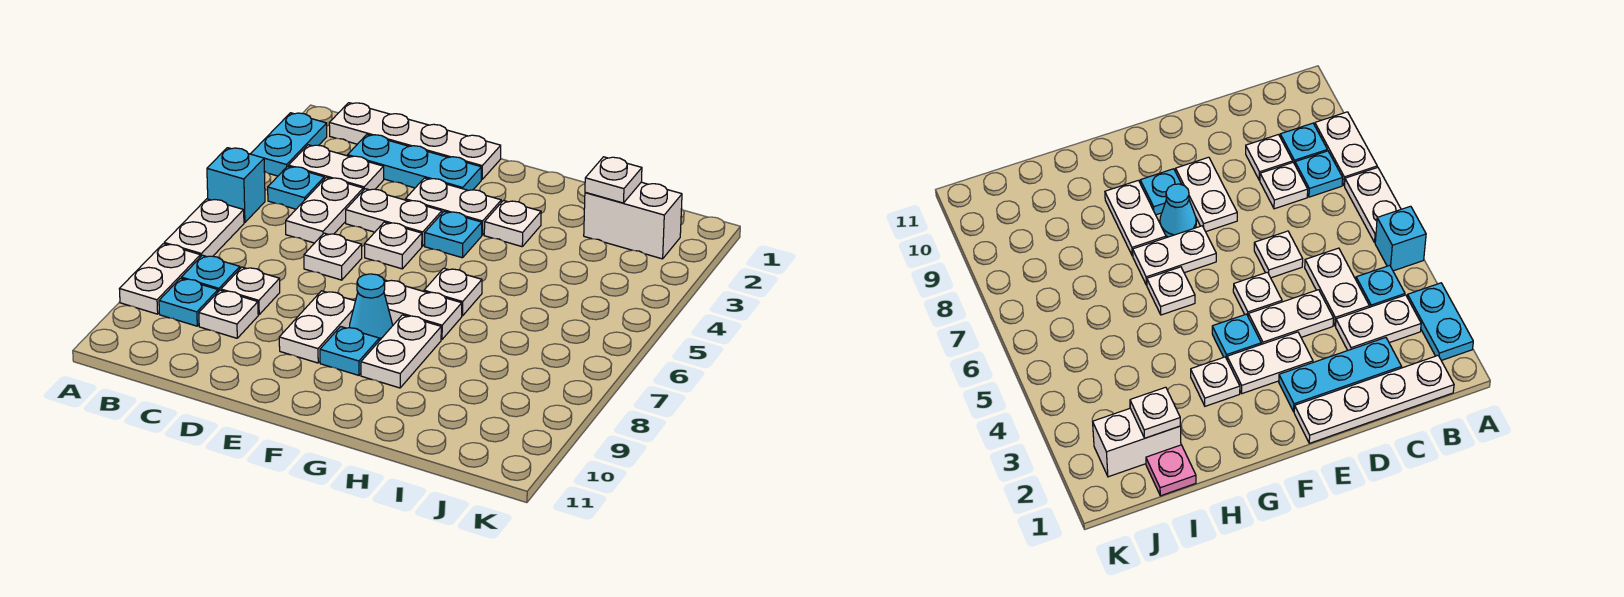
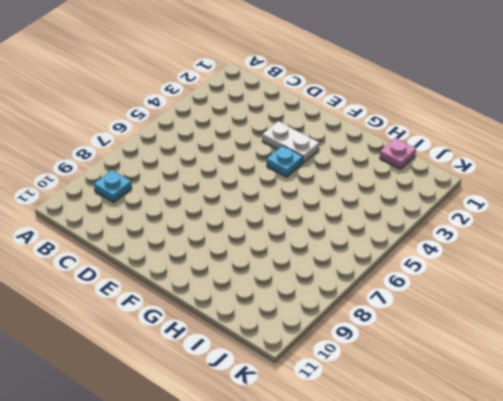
none -> cyan plate A2:A3 level 1
none -> cyan brick A5 level 1
none -> white plate A6:A7 level 1

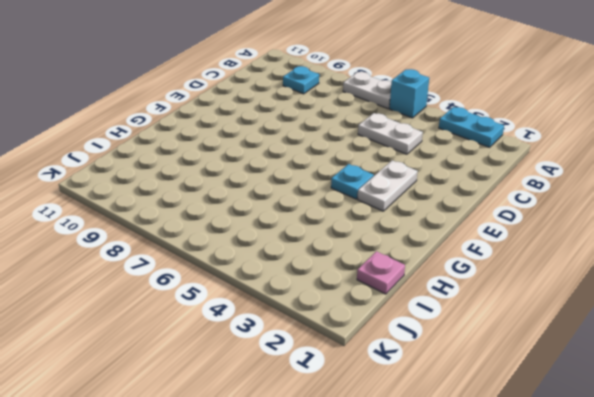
none -> white plate A8:A9 level 1
none -> white plate B1:E1 level 1
none -> white plate B3:C3 level 1

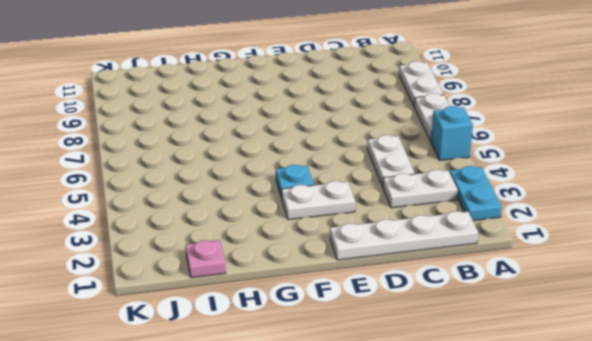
none -> cyan plate B4 level 1
none -> cyan plate B8 level 1
none -> cyan plate B9 level 1

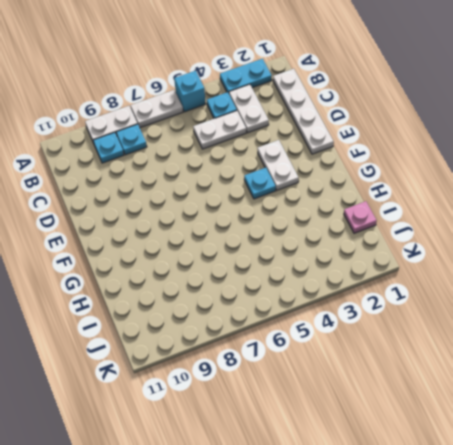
none -> cyan plate C2:E2 level 1
none -> white plate C8 level 1
none -> white plate C9 level 1

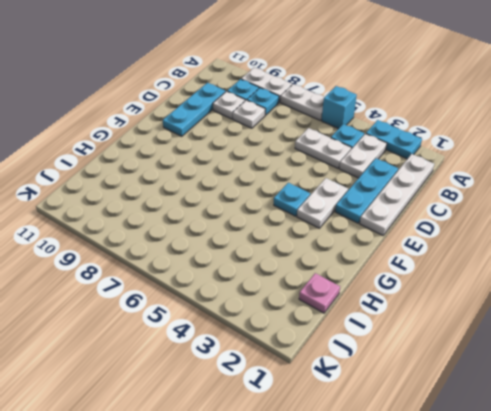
cyan plate C10:E10 level 1 -> none
none -> white plate D4:E4 level 1
none -> white plate D6 level 1
none -> white plate E5 level 1

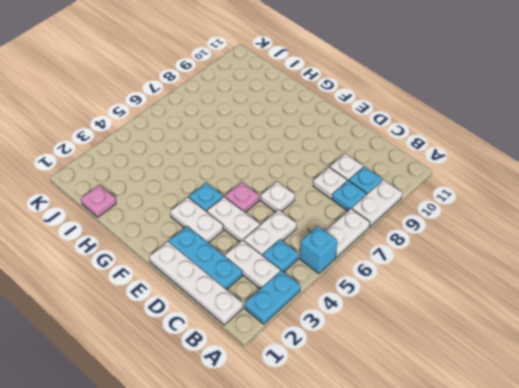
pink plate E5 level 1 -> white plate E5 level 1
none -> white plate E8:E9 level 1
none -> white plate F7:G7 level 1
none -> cyan cone F8 level 1

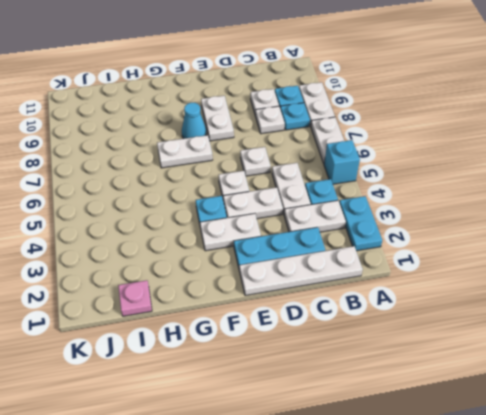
none -> cyan plate F9 level 1
none -> white plate G3 level 1
none -> white plate G6 level 1

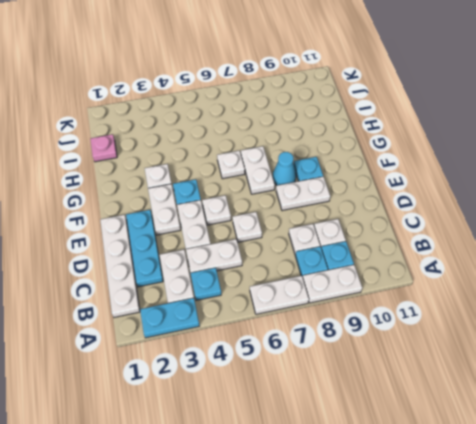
none -> cyan brick A5 level 1
none -> white plate G8:G9 level 1
none -> white brick I2:J2 level 1

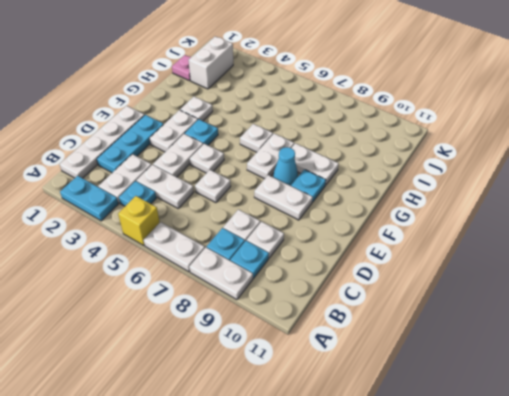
yellow brick A5 level 1 -> cyan brick A5 level 1
none -> white plate I2 level 2

